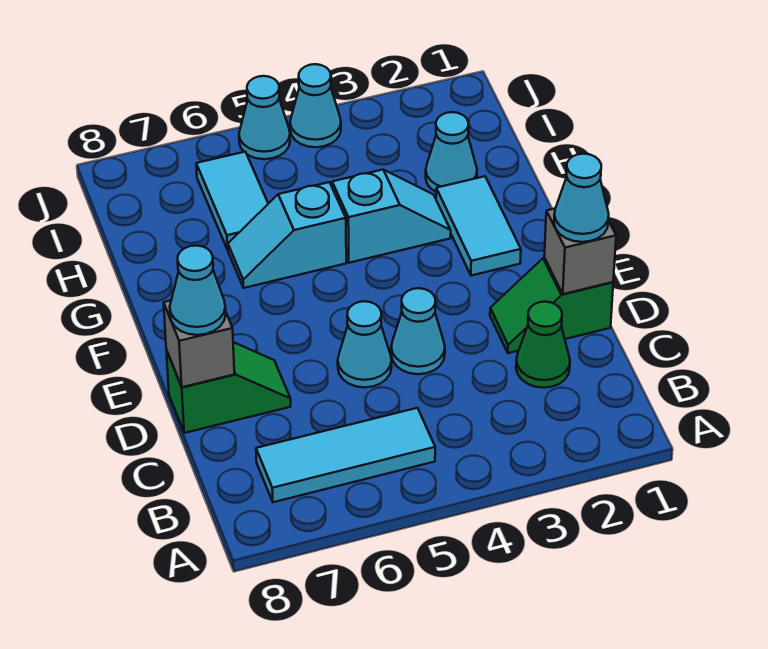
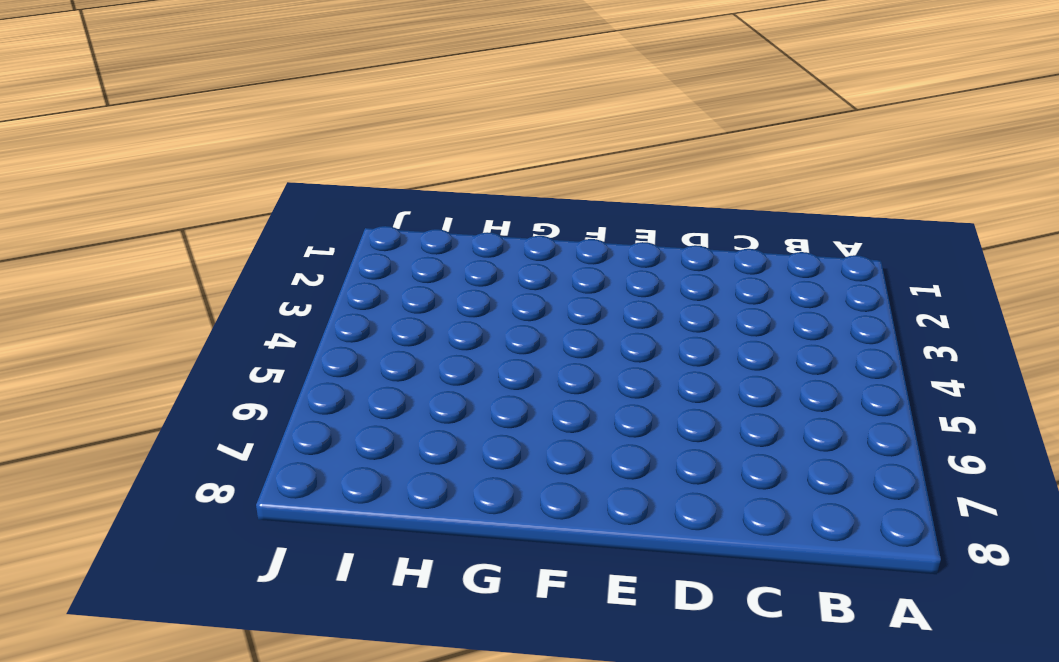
none -> cyan tile B5:B7 level 1
none -> green cone C2 level 1
none -> green slope D1:D2 level 1 top 1

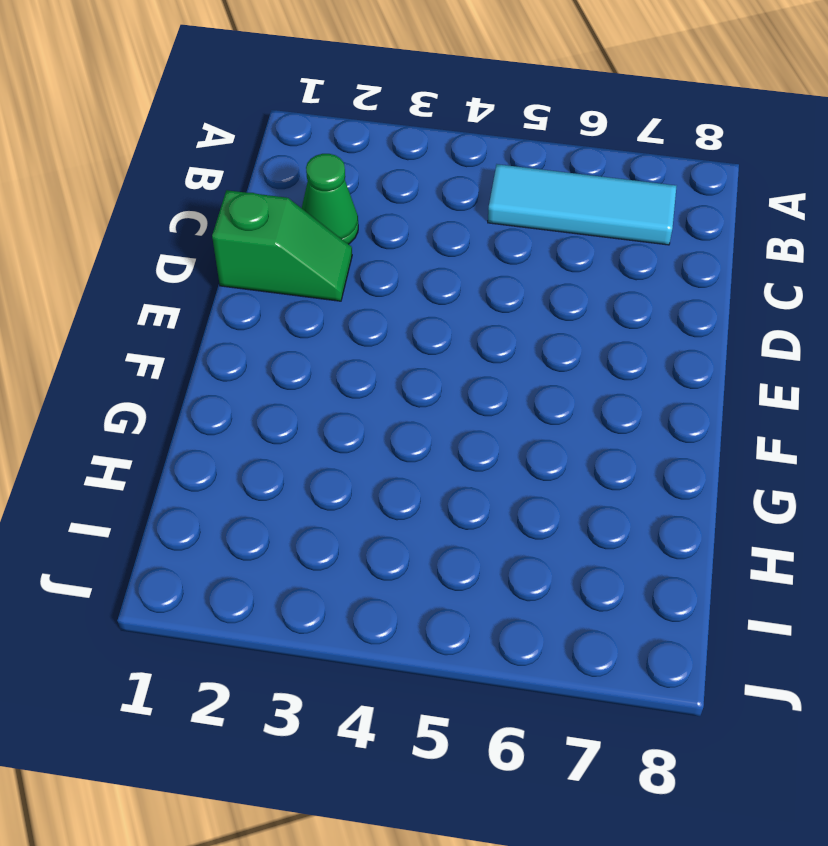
none -> cyan cone D4 level 1
none -> cyan cone D5 level 1
none -> green slope D7:D8 level 1 top 8

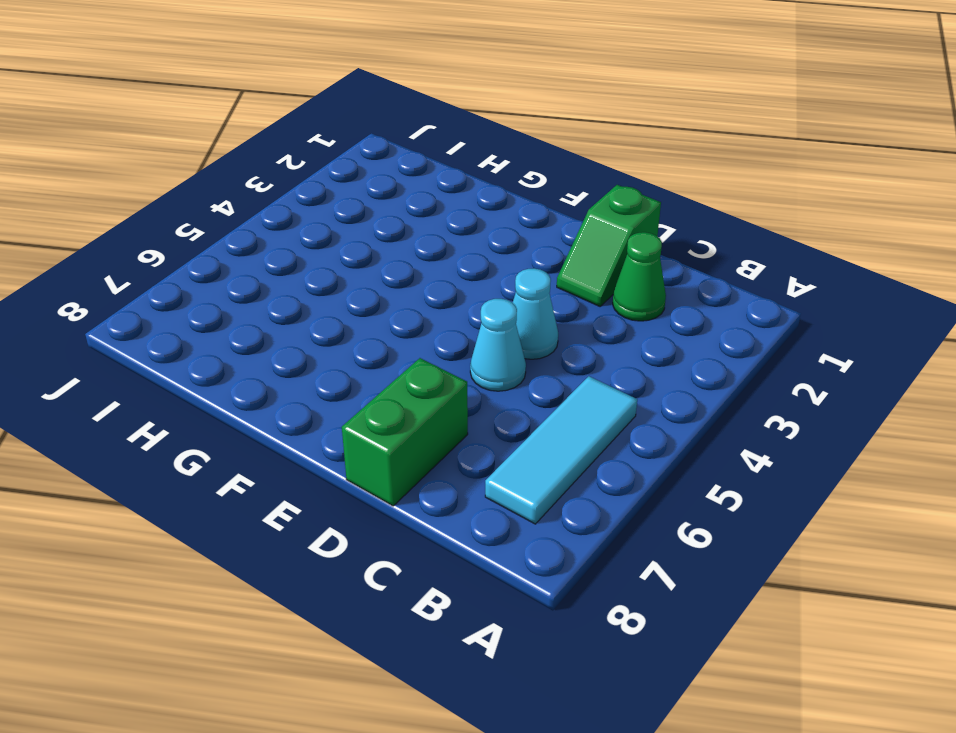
green brick D7:D8 level 1 -> green slope D7:D8 level 1 top 8
none -> cyan tile F2:G2 level 1
none -> cyan slope G3:G4 level 1 top 4
none -> cyan slope G5:G6 level 1 top 5

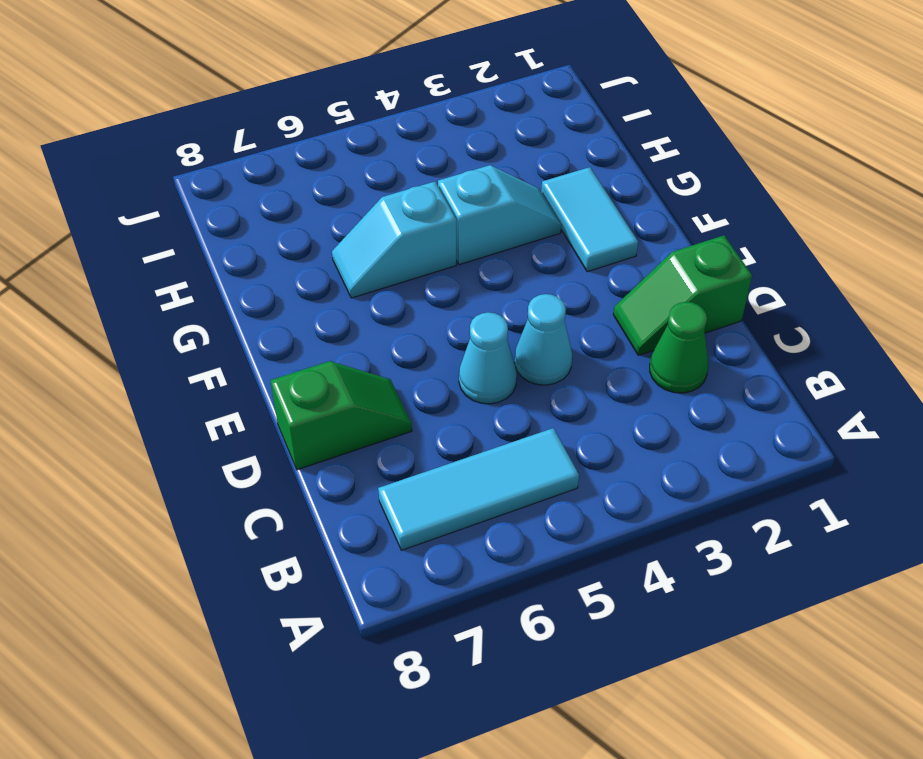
none -> cyan cone H2 level 1
none -> cyan tile H6:I6 level 1
none -> cyan cone J4 level 1

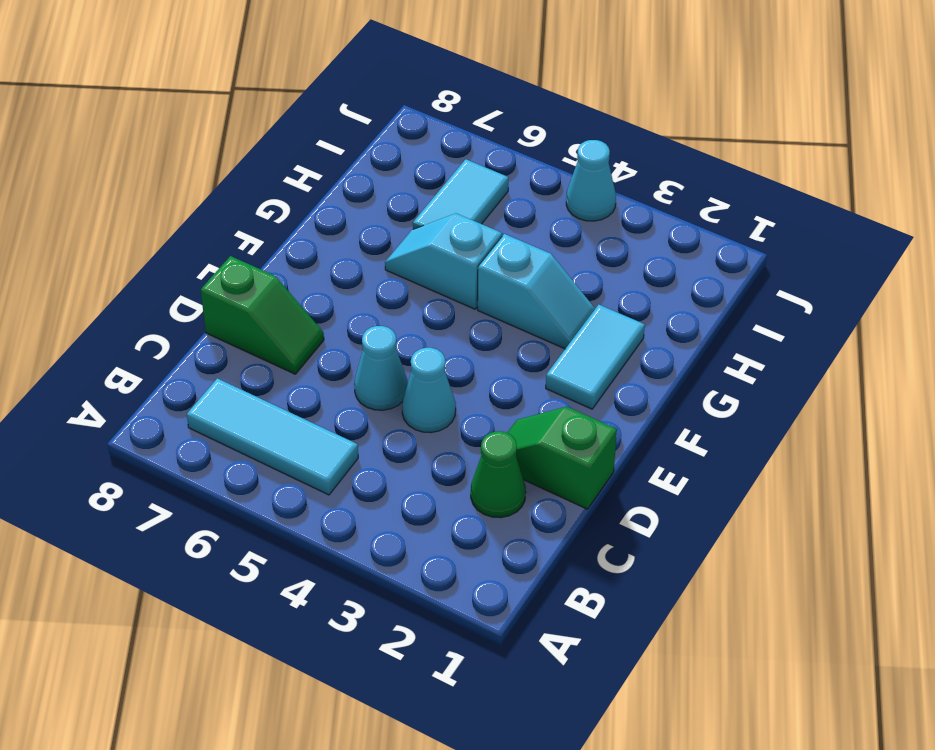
none -> cyan cone H2 level 1
none -> cyan cone J5 level 1
none -> grey brick D1 level 2

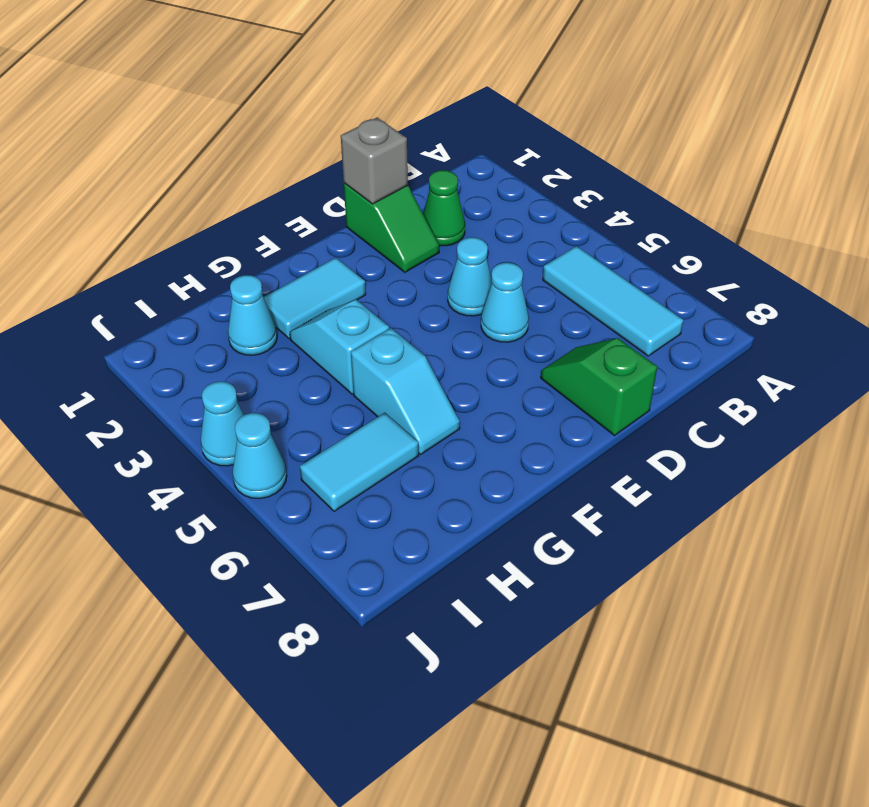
none -> grey brick D8 level 2
none -> cyan cone D1 level 3
none -> cyan cone D8 level 3

